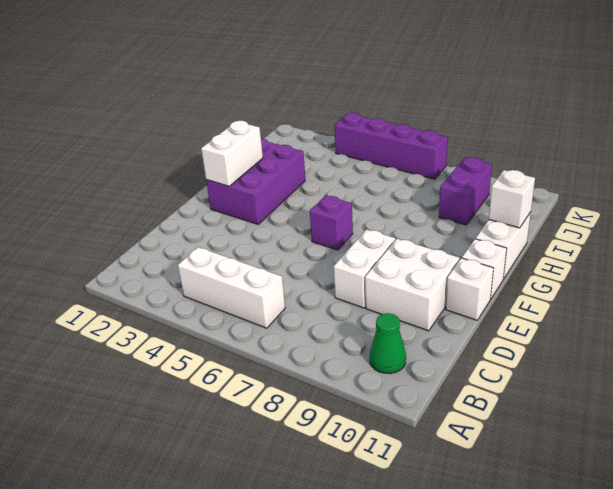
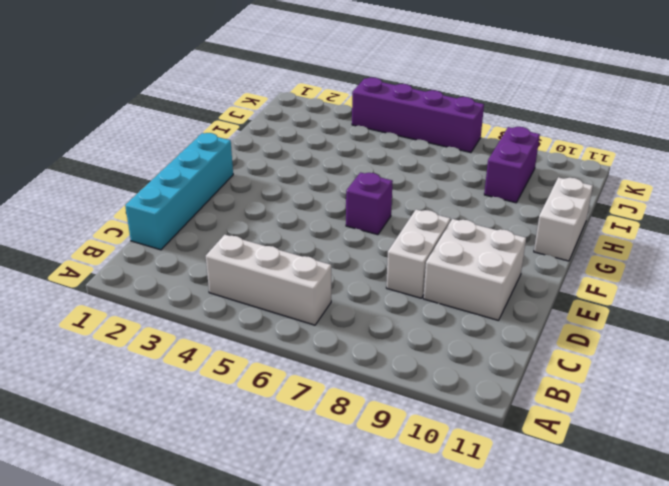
cyan brick C1:F1 level 1 -> none
none -> green cone B10 level 1
none -> white brick E11 level 1
none -> purple brick F2:H3 level 1

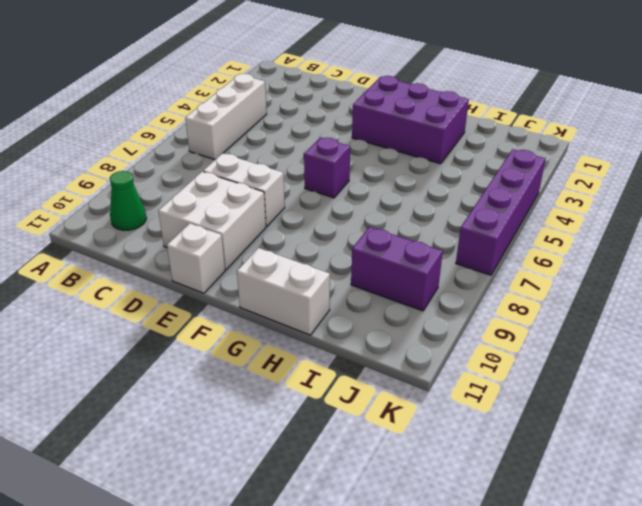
none -> white brick F11 level 1
none -> white brick F2:G2 level 2
none -> white brick H11 level 2

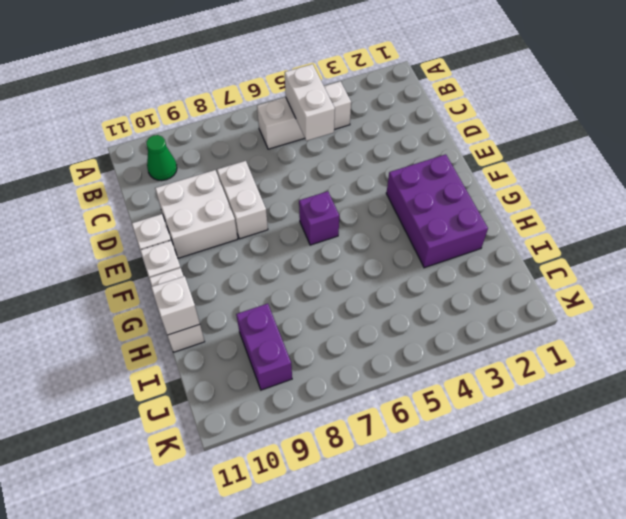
white brick B5:C5 level 2 -> white brick F2:G2 level 2
none -> purple brick K4:K7 level 1

